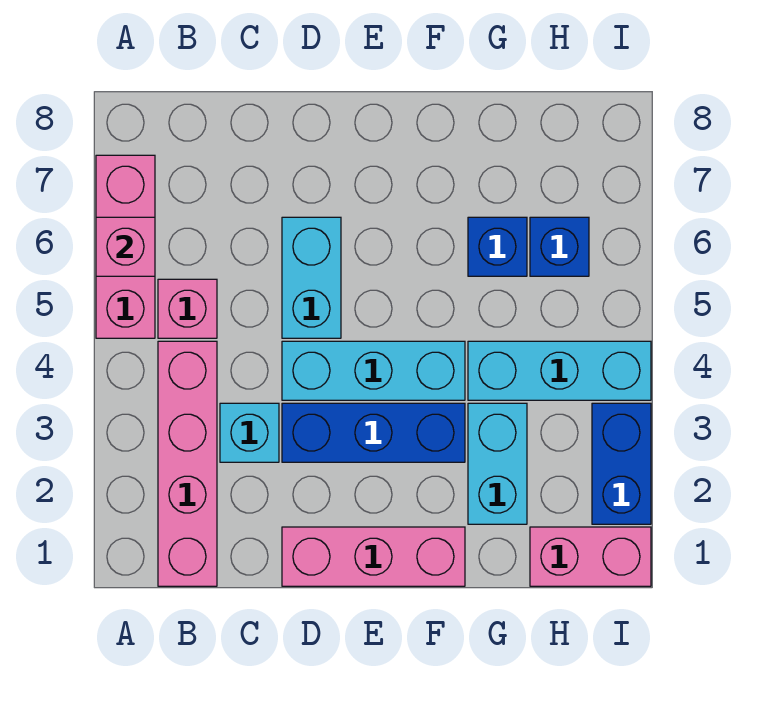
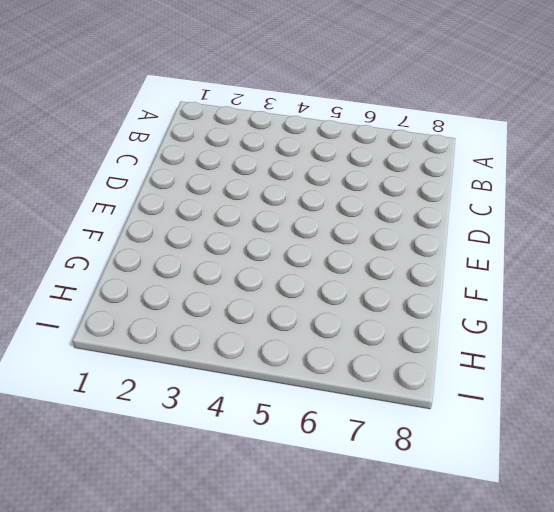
none -> pink brick A5:A7 level 1
none -> pink brick B1:B4 level 1
none -> pink brick B5 level 1

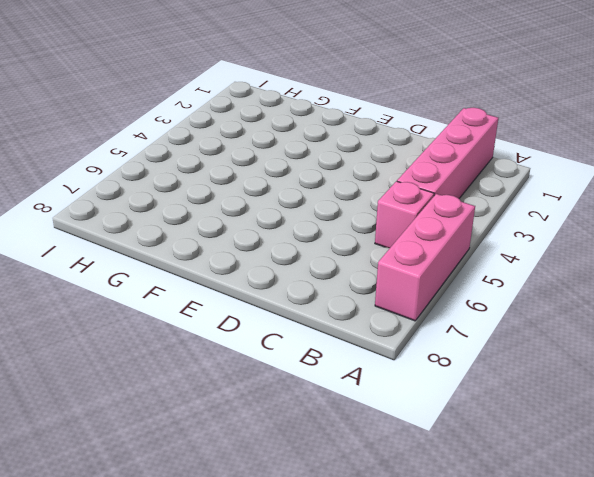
none -> cyan brick C3 level 1
none -> pink brick D1:F1 level 1
none -> blue brick D3:F3 level 1

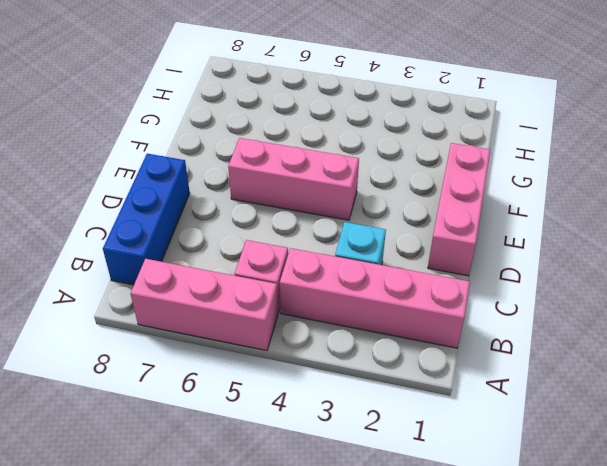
blue brick B8:D8 level 1 -> blue brick D3:F3 level 1
pink brick E4:E6 level 1 -> cyan brick D4:F4 level 1
none -> cyan brick D5:D6 level 1
none -> cyan brick G2:G3 level 1
none -> cyan brick G4:I4 level 1

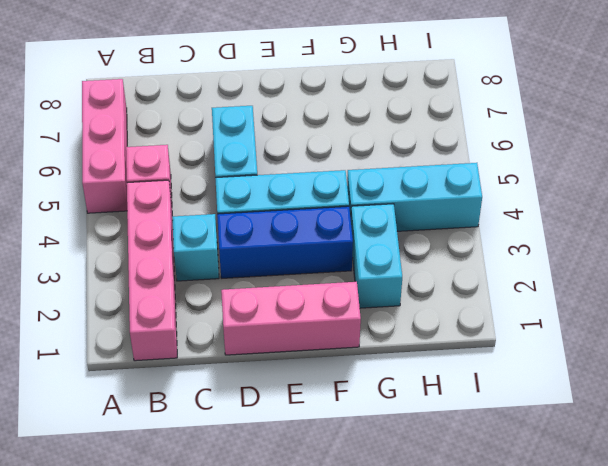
none -> blue brick G6 level 1
none -> pink brick H1:I1 level 1
none -> blue brick H6 level 1

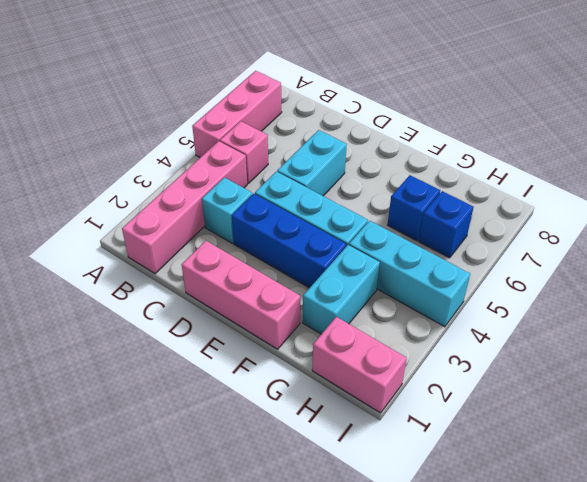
none -> blue brick I2:I3 level 1
none -> pink brick A6 level 2

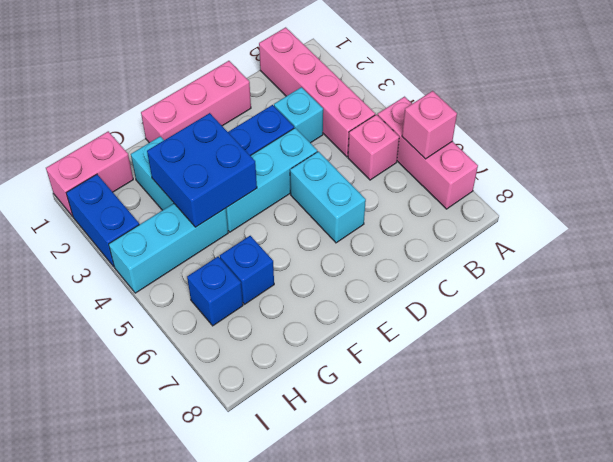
blue brick F3:G4 level 2 -> none

